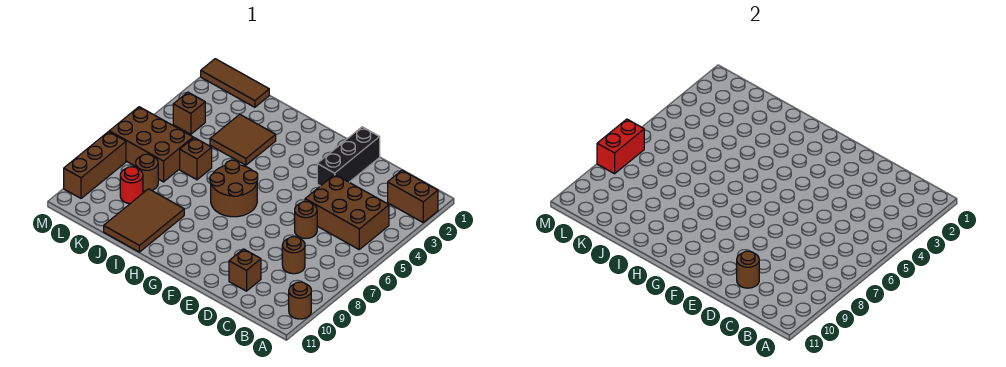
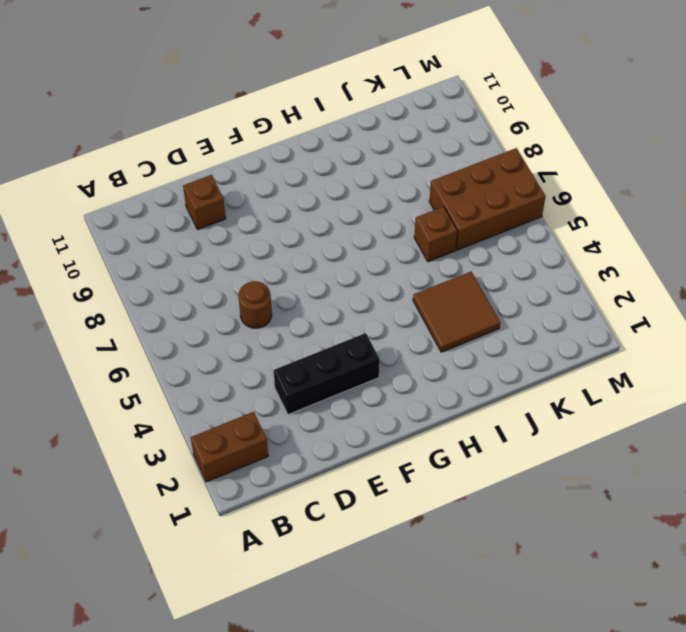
black brick D3:F3 level 1 -> black brick E1:E3 level 1
none -> brown round brick A10 level 1
none -> brown brick B4:D5 level 1
none -> brown round brick C8 level 1

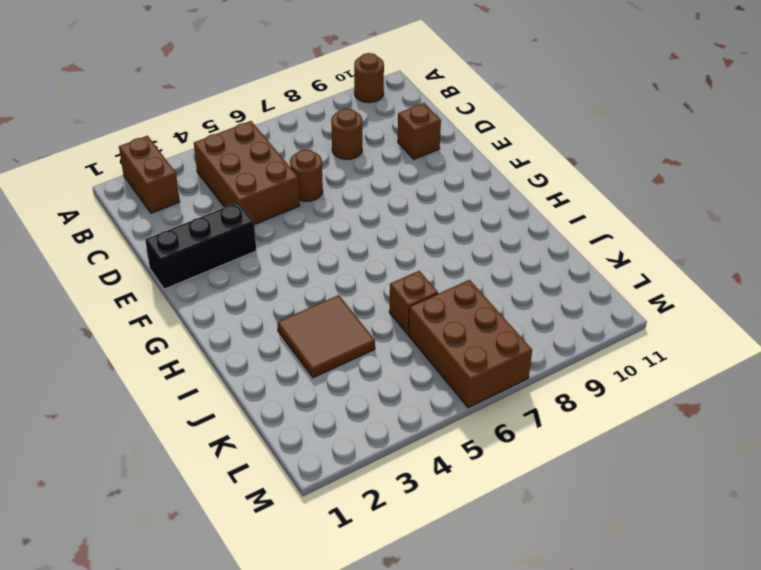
none -> brown round brick G6:H7 level 1
none -> brown tile I9:J11 level 1
none -> brown tile K1:M1 level 1

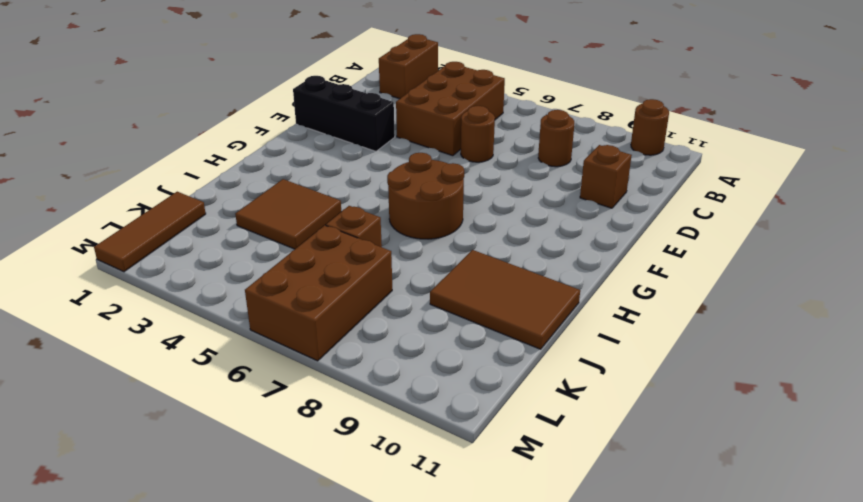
none -> brown round brick K8 level 1
none -> red round brick K9 level 1
none -> brown brick L4 level 1

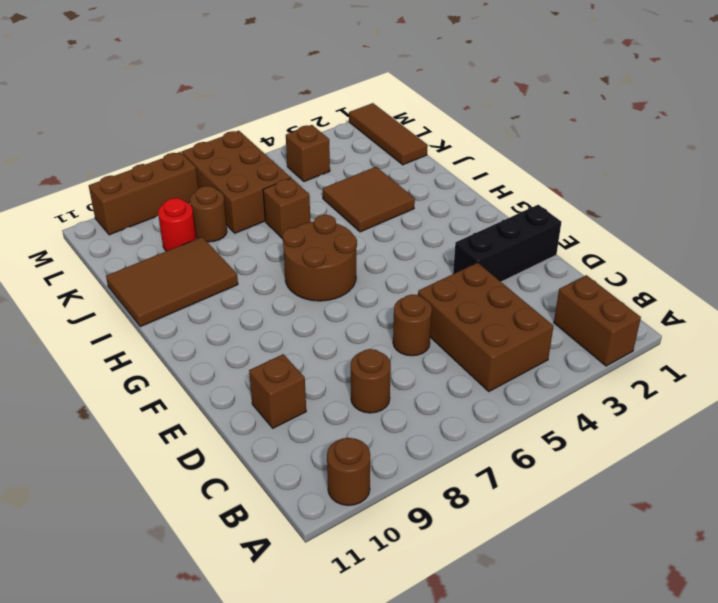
none -> brown round brick D10 level 2
none -> red brick M7:M8 level 2

